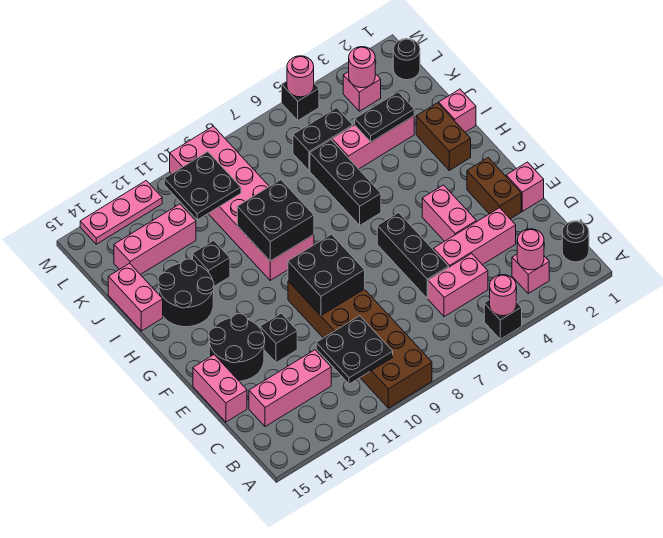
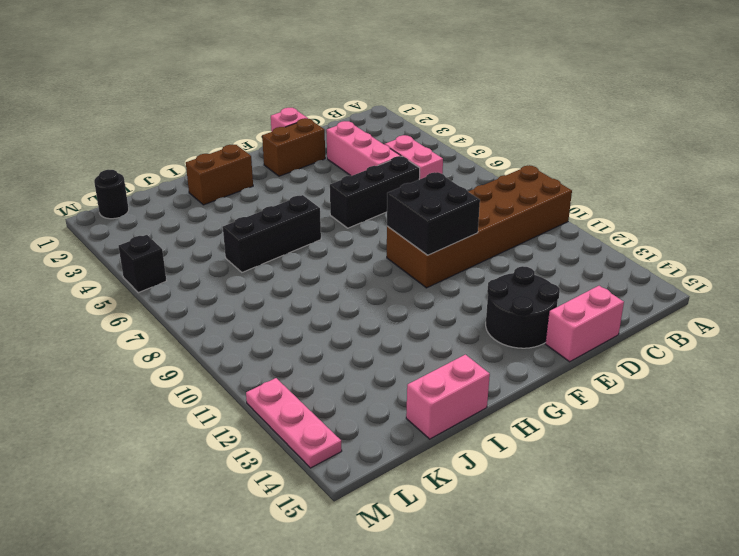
none -> black brick A5 level 1
none -> black round brick B1 level 1
none -> pink brick B3 level 1
none -> pink brick C12:C14 level 1

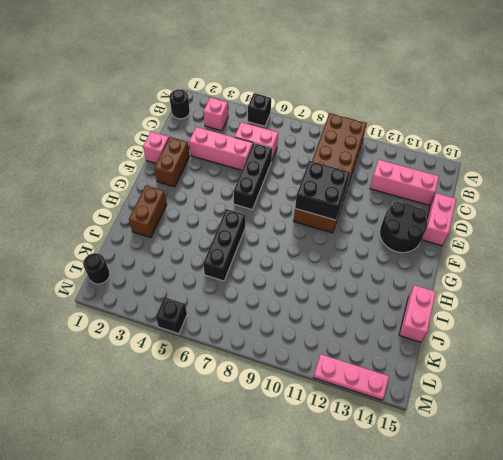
none -> pink brick E4:F4 level 1
none -> black brick E12 level 1
none -> pink brick H9:M10 level 1
none -> black round brick H13:I14 level 1

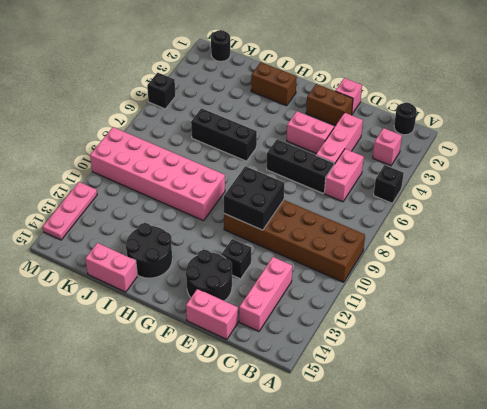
none -> pink brick I1 level 1
none -> black brick I12 level 1
none -> pink brick J3:J5 level 1
none -> black brick K5:K6 level 1

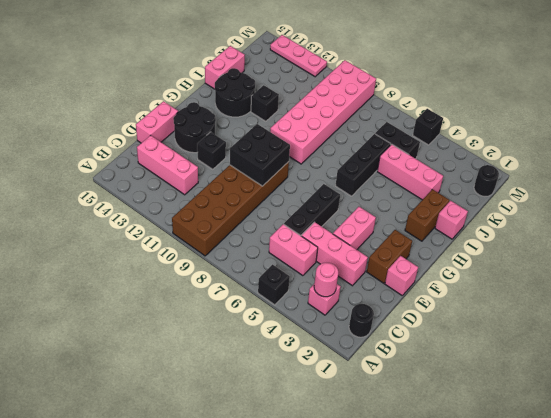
none -> pink brick K12:K14 level 1
none -> pink brick L3 level 1
none -> pink round brick A5 level 2
none -> black plate B10:C11 level 2

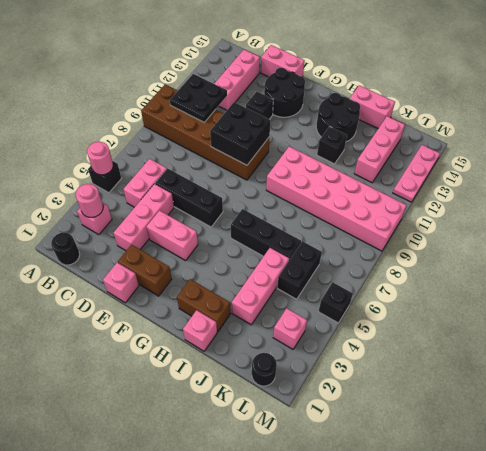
none -> black brick H9:I10 level 2
none -> black plate J3:J4 level 2
none -> black plate K10:L11 level 2
none -> pink round brick L3 level 2

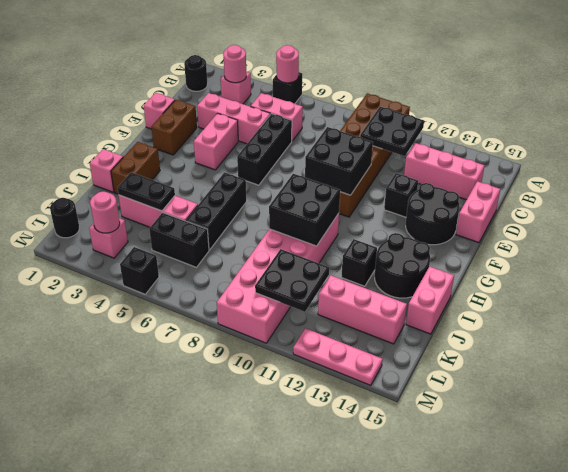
none -> pink round brick M5 level 2

